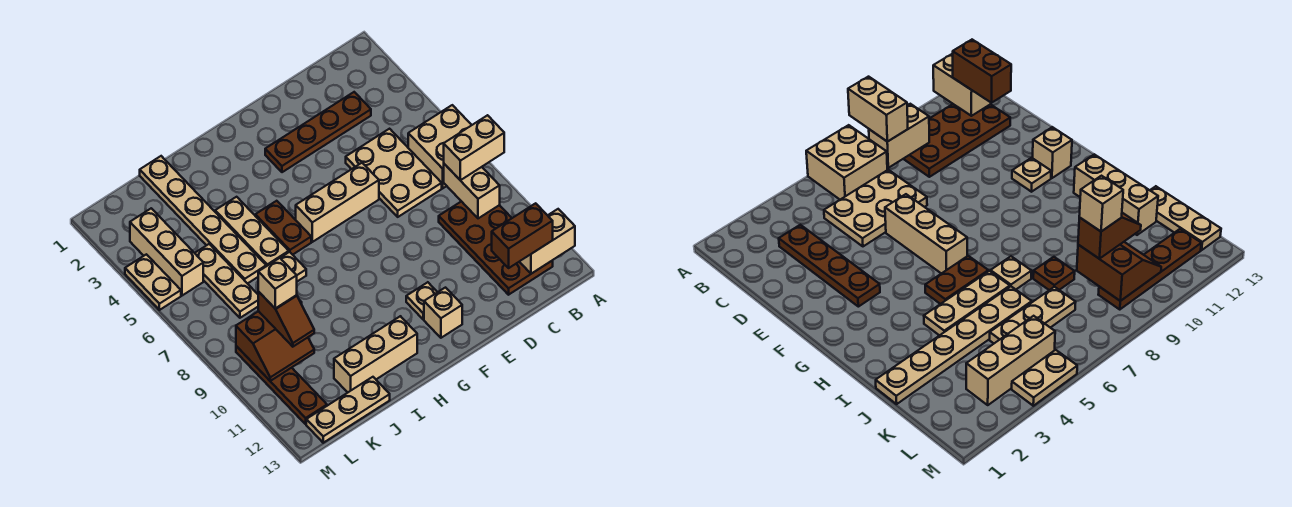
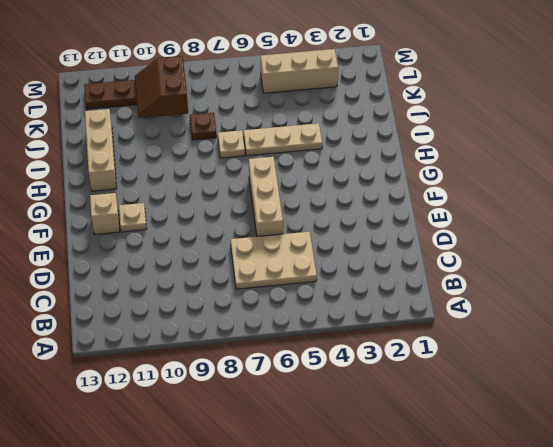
none -> tan brick A6:B7 level 1
none -> brown plate B9:C12 level 1
none -> brown plate C3:F3 level 1

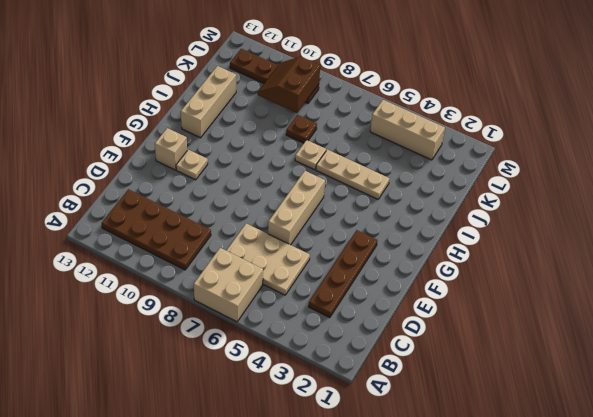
none -> brown plate H5:H6 level 1
none -> tan plate J1:J6 level 1
none -> tan plate J13:L13 level 1

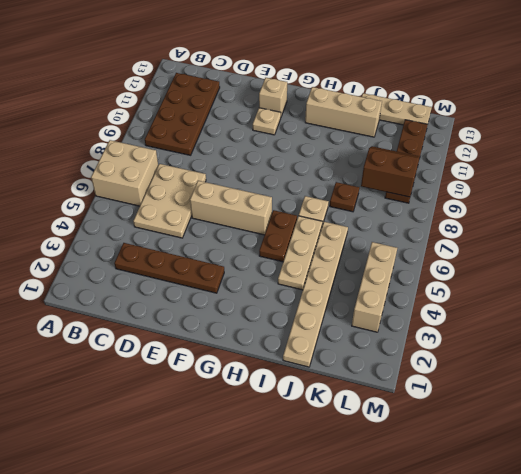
none -> tan plate K5:K7 level 1
none -> tan plate M4:M5 level 1
none -> tan brick A12:B12 level 2

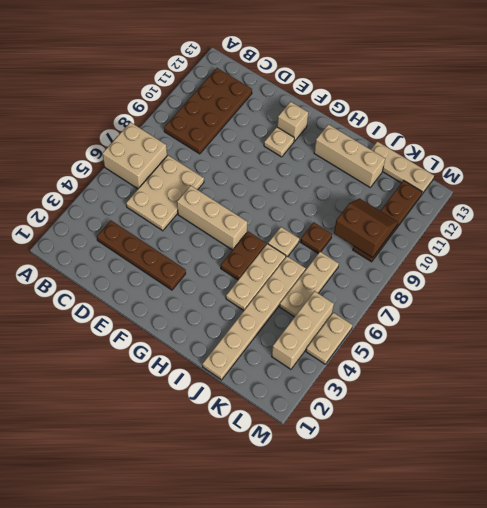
none -> tan brick A12:B12 level 2
none -> tan brick B8:B9 level 2
none -> tan brick A8:B8 level 3

